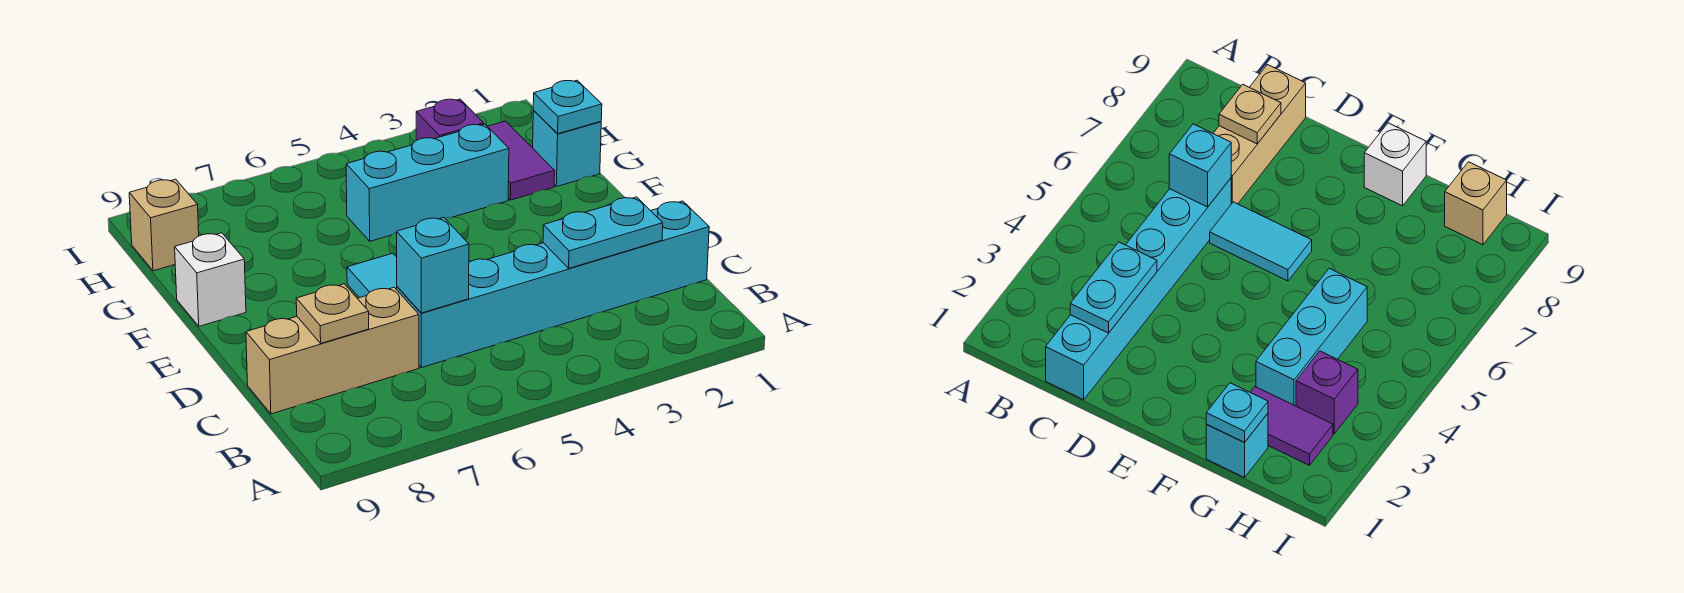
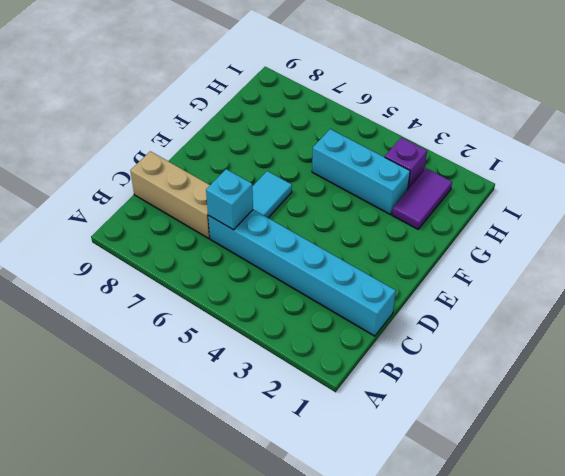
none -> white brick F9 level 1
none -> cyan brick G1 level 1
none -> tan brick H9 level 1

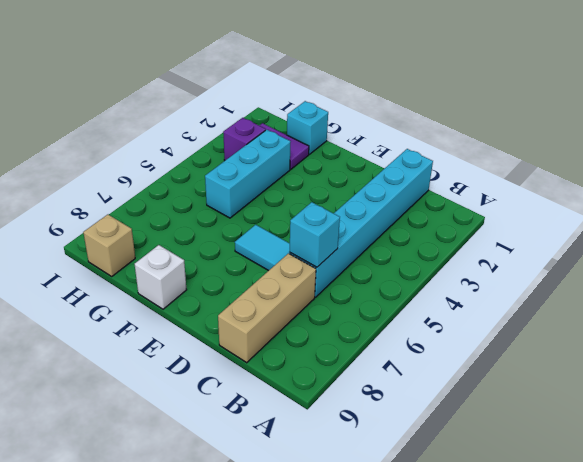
none -> cyan plate C2:C3 level 2
none -> tan plate C8 level 2
none -> cyan plate G1 level 2

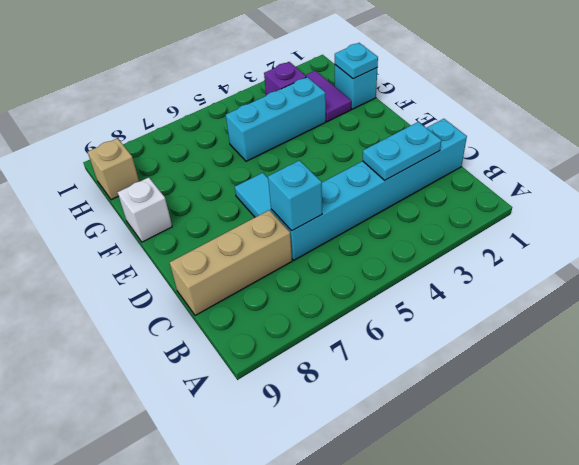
none -> tan plate C8 level 2

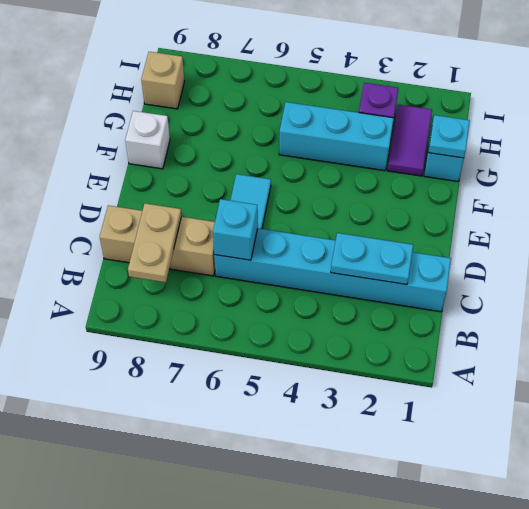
tan plate B8:C8 level 2 -> tan plate C8 level 2

